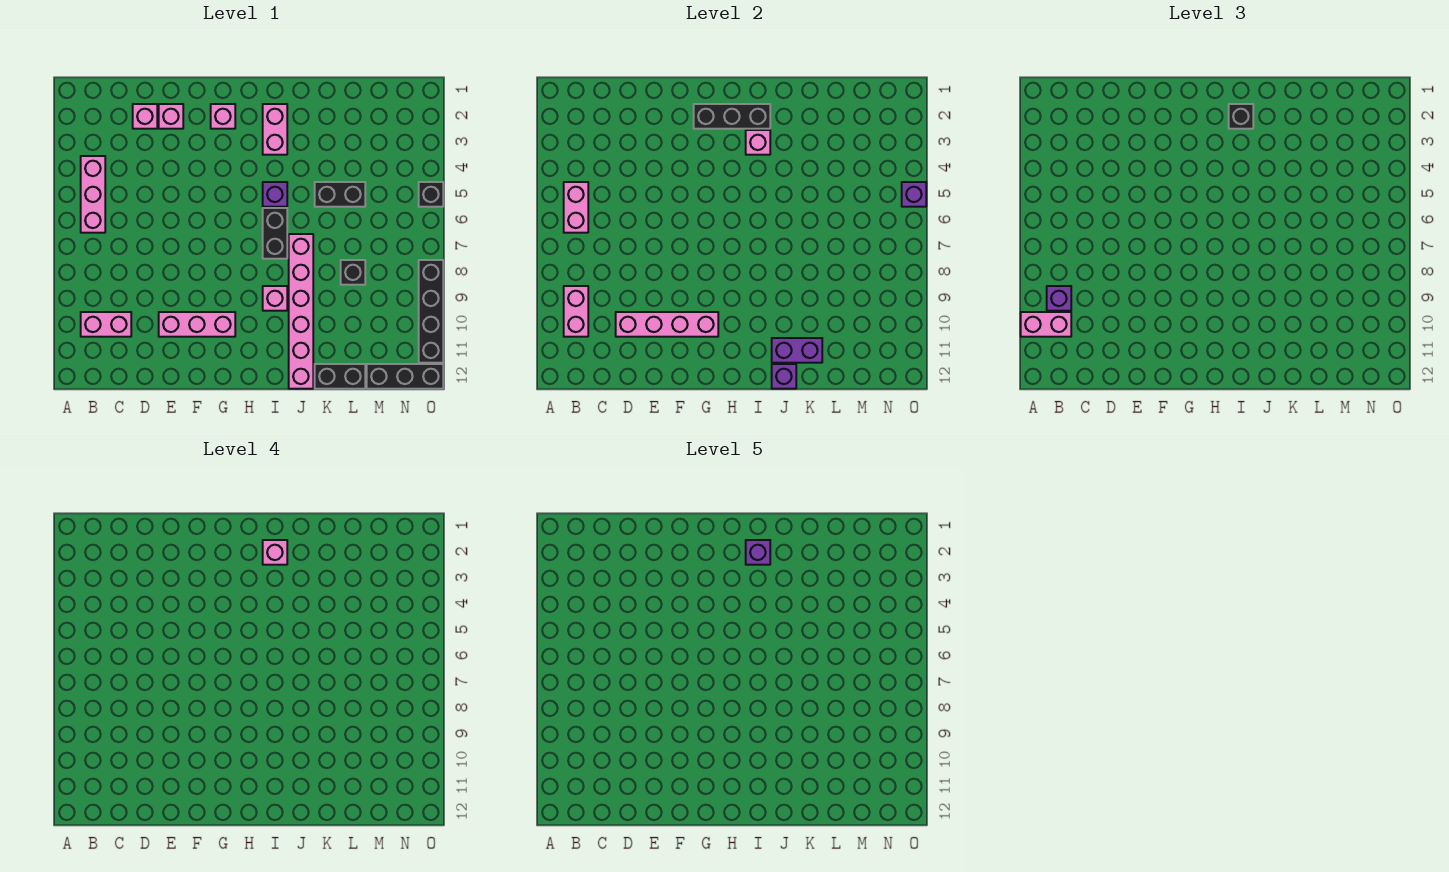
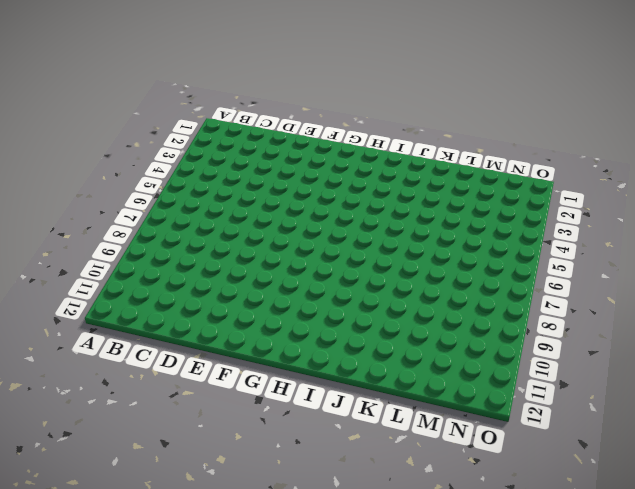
none -> pink brick B4:B6 level 1
none -> pink brick B10:C10 level 1
none -> pink brick D2 level 1
none -> pink brick E2 level 1

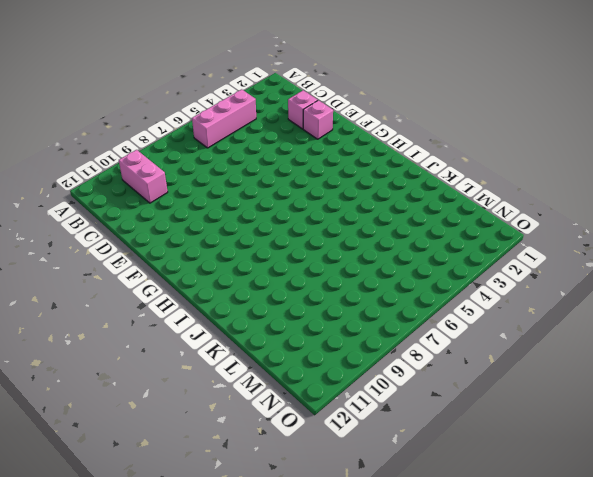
none -> pink brick E10:G10 level 1
none -> pink brick G2 level 1
none -> pink brick I2:I3 level 1
none -> purple brick I5 level 1

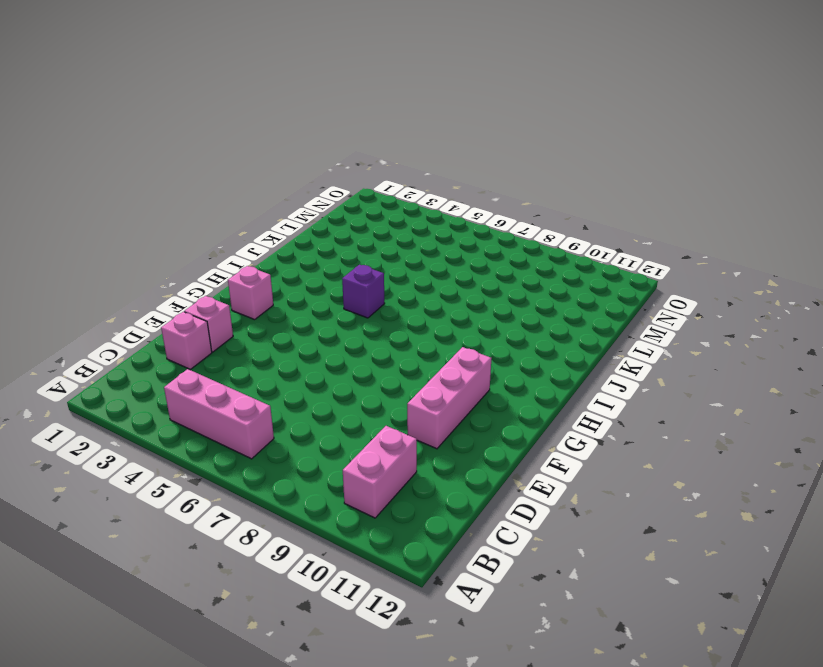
none -> pink brick I2:I3 level 1
none -> black brick I6:I7 level 1
none -> pink brick I9 level 1
none -> pink brick J7:J12 level 1

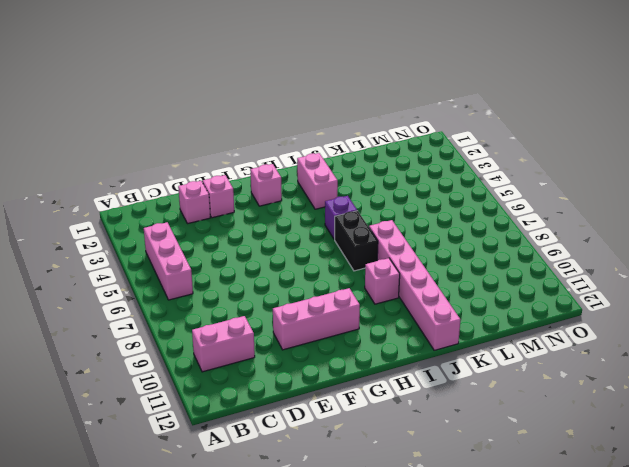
none -> black brick K5:L5 level 1
none -> black brick K12:L12 level 1
none -> black brick L8 level 1
none -> black brick M12:O12 level 1

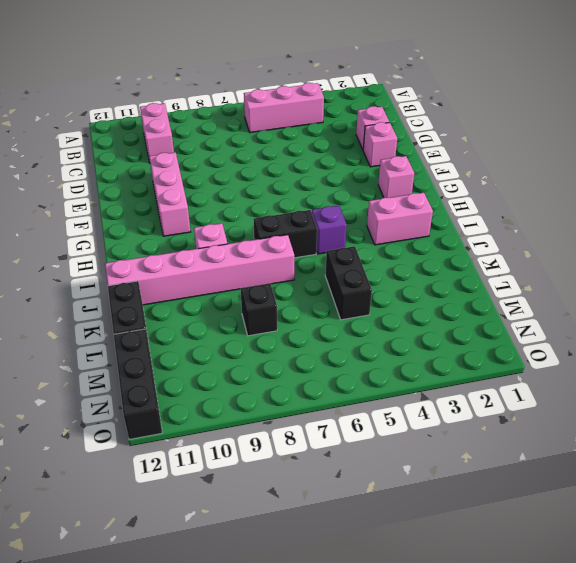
none -> black brick O5 level 1
none -> black brick O8:O11 level 1
none -> pink brick B5:B6 level 2
none -> pink brick B9:B10 level 2

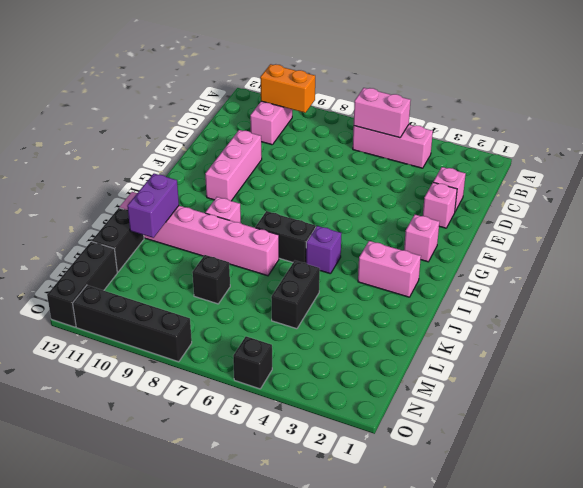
orange brick B9:B10 level 2 -> pink brick B9:B10 level 2
none -> pink brick D10:G10 level 2
none -> black brick G2:I2 level 2
none -> pink brick I3 level 2
none -> purple brick J12 level 2

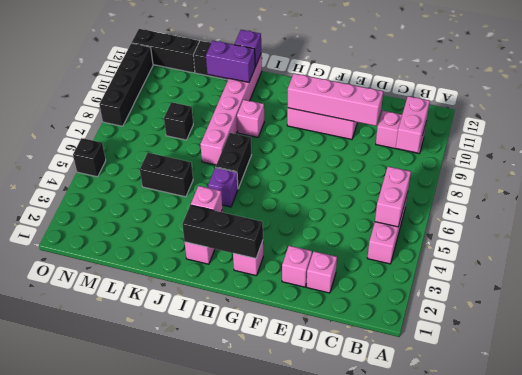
none -> purple brick O5 level 2
none -> pink brick A10:B10 level 3
none -> purple brick B9 level 3
none -> black brick I2 level 3

